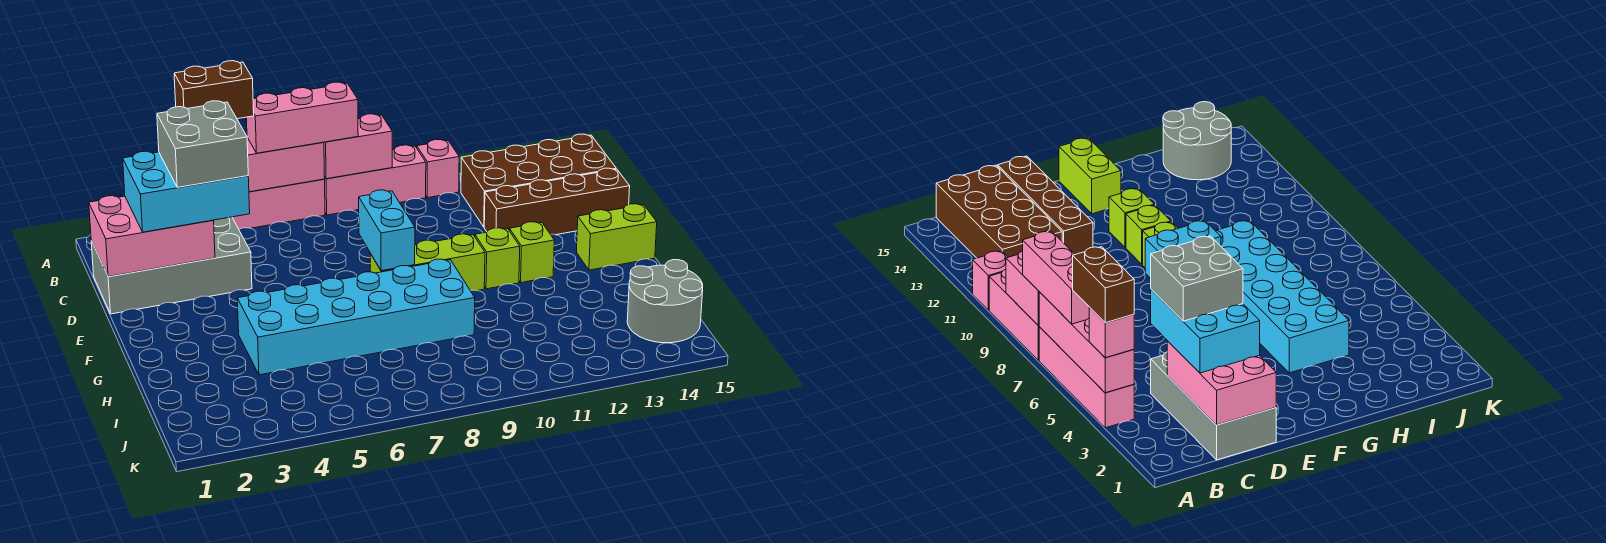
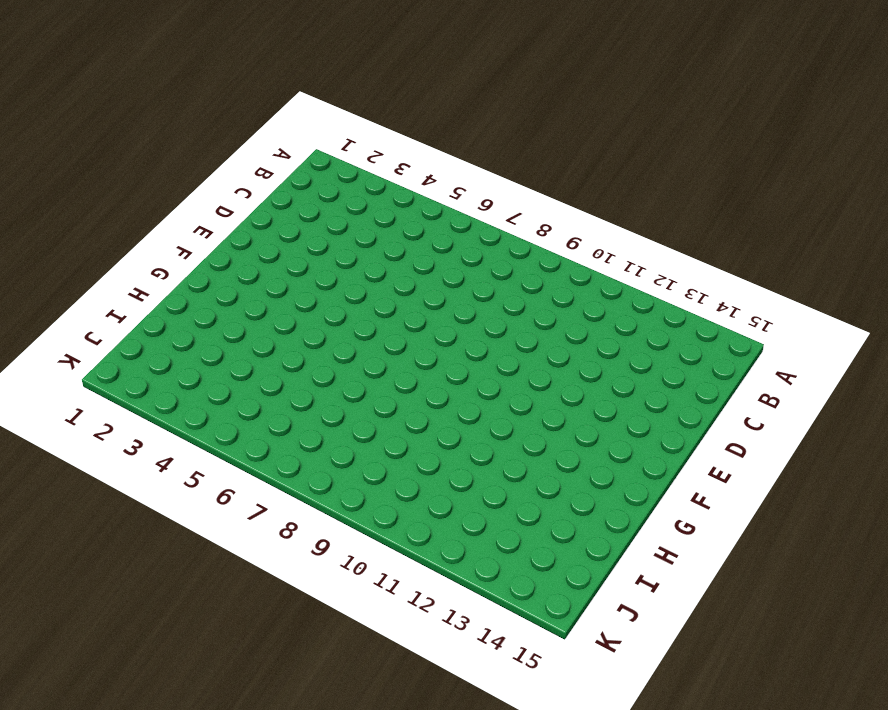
none -> pink brick A4:A7 level 1
none -> pink brick A8:A10 level 1
none -> pink brick A11 level 1

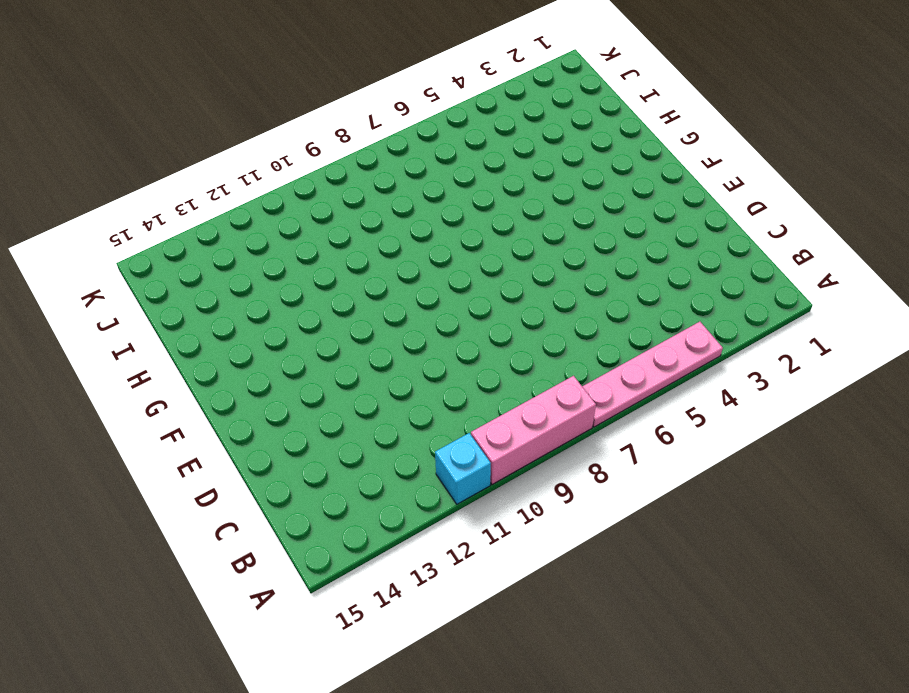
pink plate A4:A7 level 1 -> pink brick A4:A7 level 1
cyan brick A11 level 1 -> pink brick A11 level 1
none -> brown brick B12:C15 level 1
none -> grey brick C1:D4 level 1
none -> brown brick D12:D15 level 1

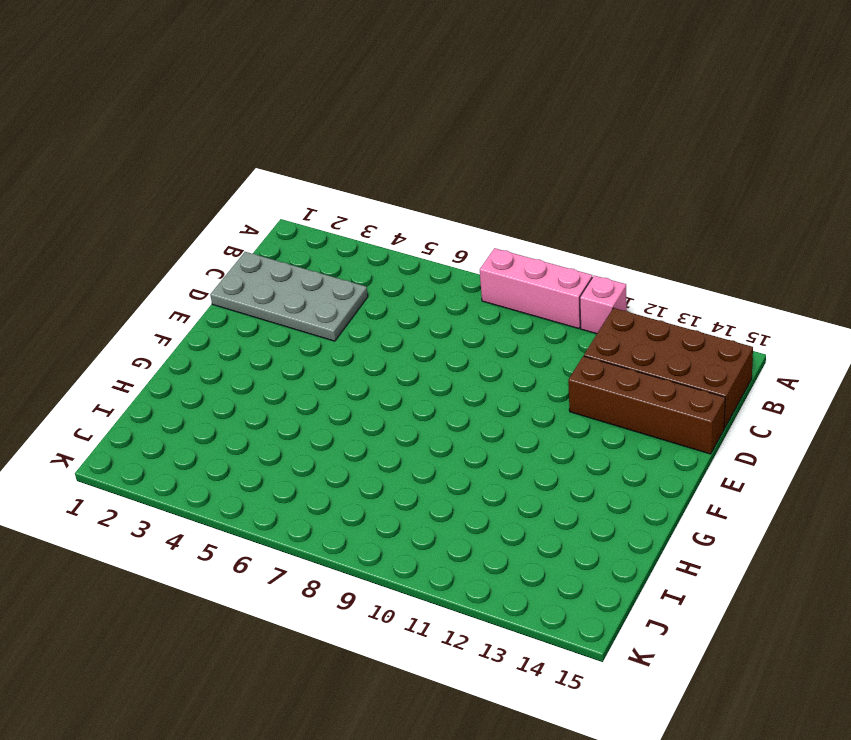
grey plate C1:D4 level 1 -> grey brick C1:D4 level 1
none -> pink brick A4:A7 level 1
none -> lime brick F8:F10 level 1
none -> lime brick F11 level 1

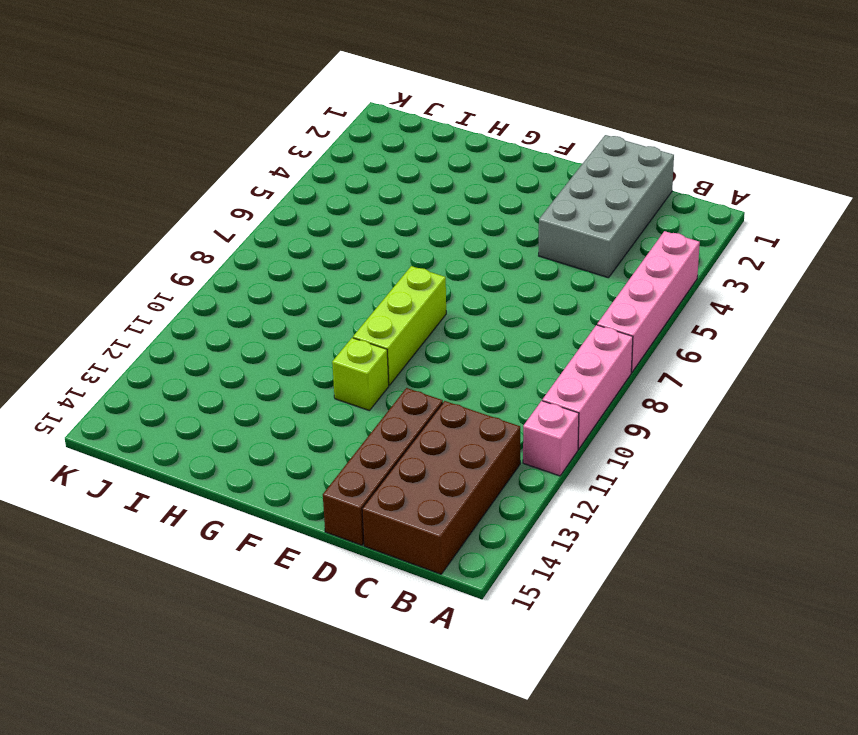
none -> lime brick F12 level 1
none -> lime brick F14:F15 level 1
none -> cyan brick G4:H9 level 1

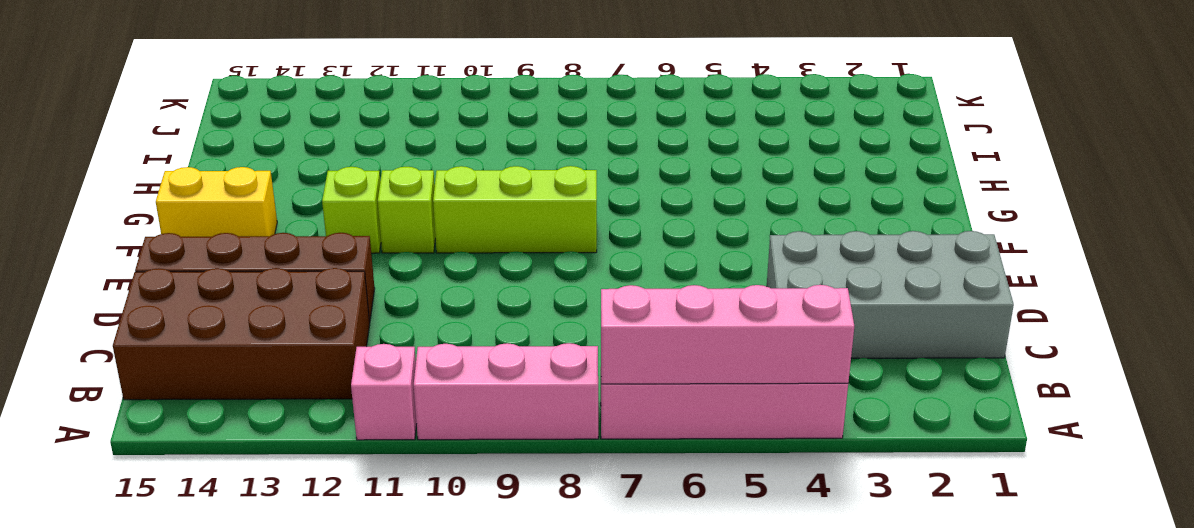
yellow brick F14:F15 level 1 -> lime brick F14:F15 level 1
none -> cyan brick G4:H9 level 1
none -> grey round brick I14:J15 level 1
none -> pink brick A8:A9 level 2

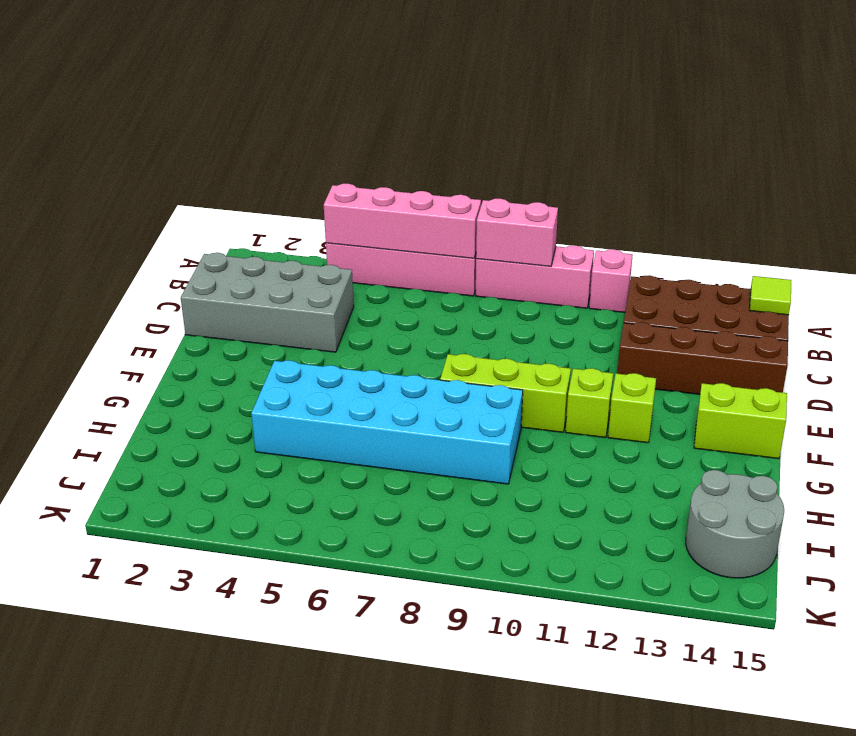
lime tile B15 level 2 -> none
none -> pink brick C1:D3 level 2
none -> cyan brick E8:F8 level 2
none -> pink brick A4 level 3

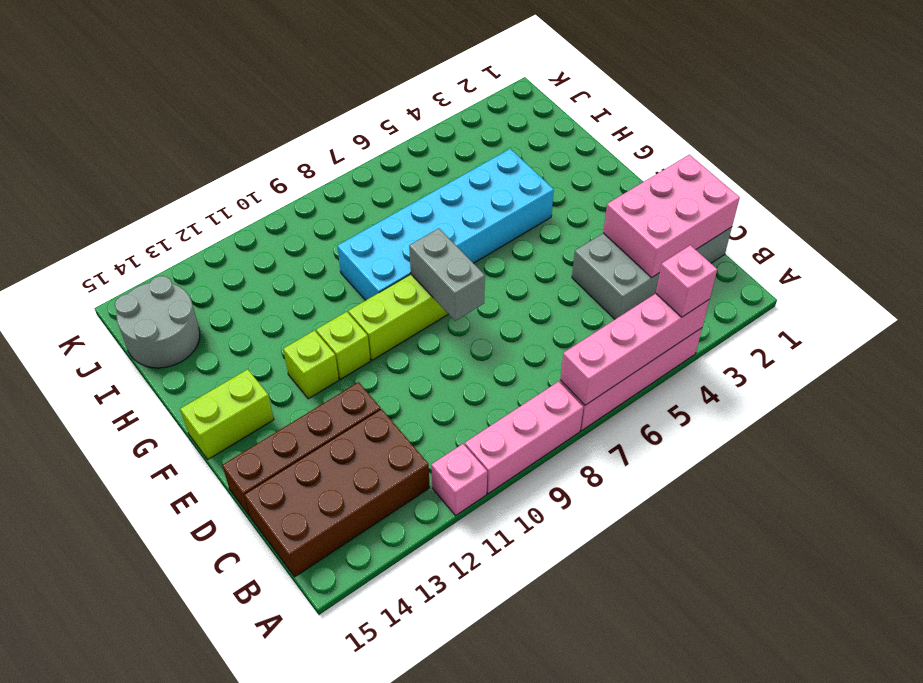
grey brick E8:F8 level 2 -> cyan brick E8:F8 level 2
none -> pink brick A8:A9 level 2
none -> pink brick A6:A8 level 3
none -> cyan brick C2:D4 level 3

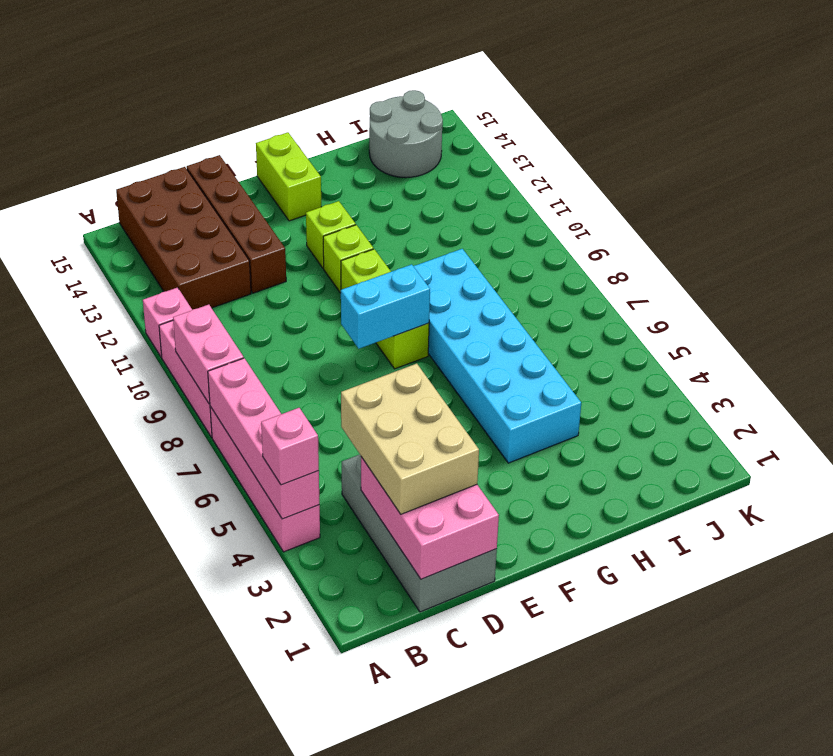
tan brick C2:D4 level 3 -> cyan brick C2:D4 level 3
none -> pink brick A6:A8 level 3
none -> brown brick A4:A5 level 4
none -> grey brick C3:D4 level 4

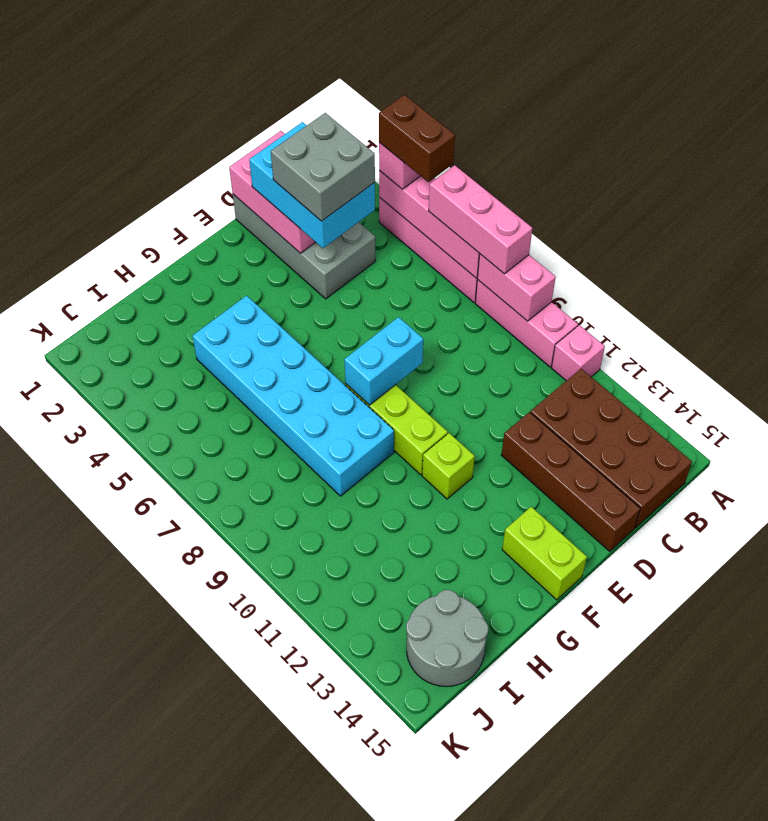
none -> lime brick F12 level 1

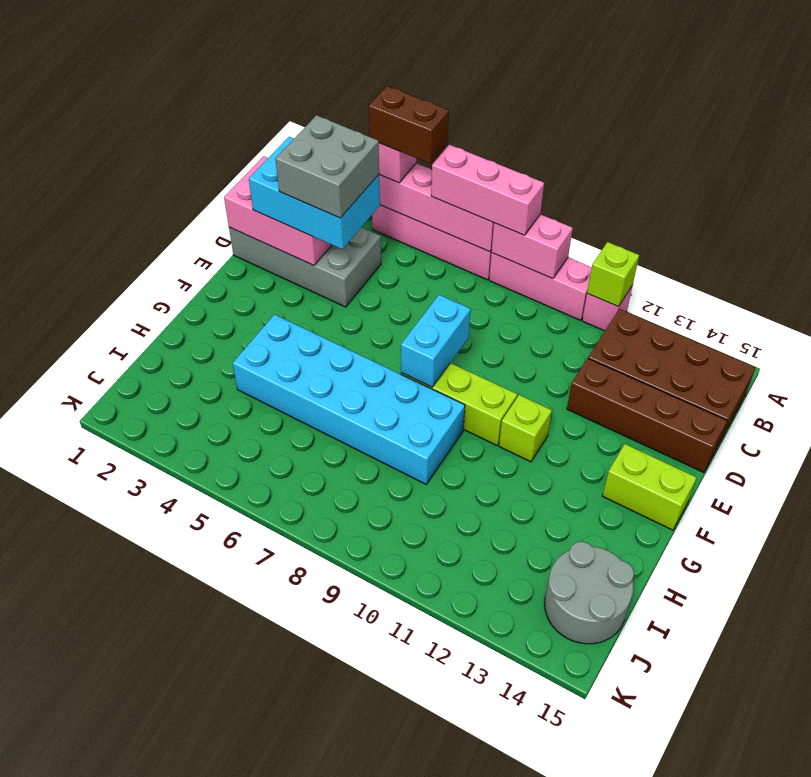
lime brick A11 level 2 -> lime brick F12 level 1

